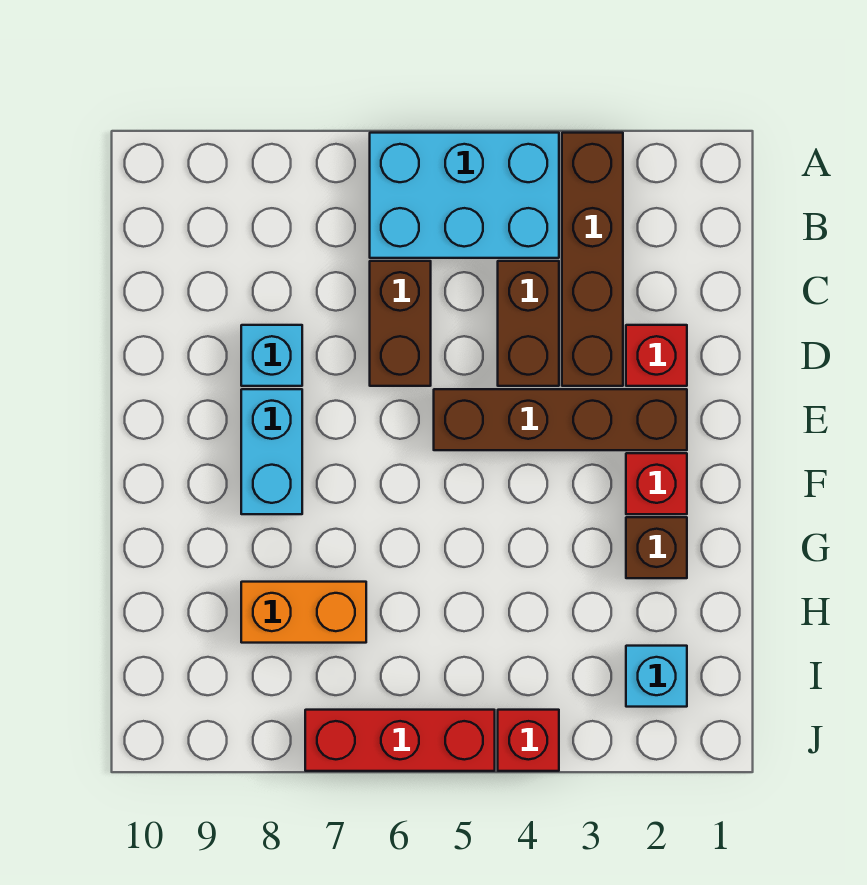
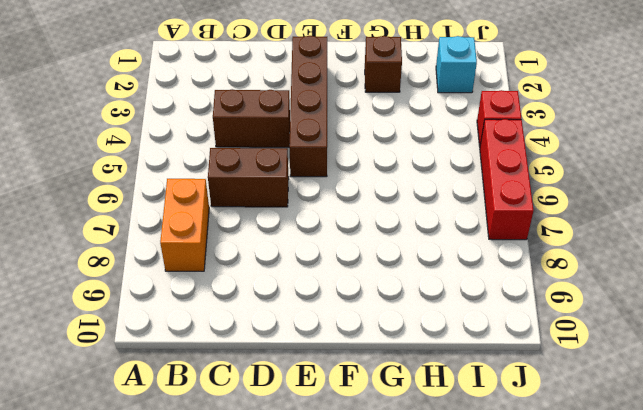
orange brick B7:B8 level 1 -> orange brick H7:H8 level 1
none -> brown brick A3:D3 level 1
none -> cyan brick A4:B6 level 1
none -> red brick D2 level 1

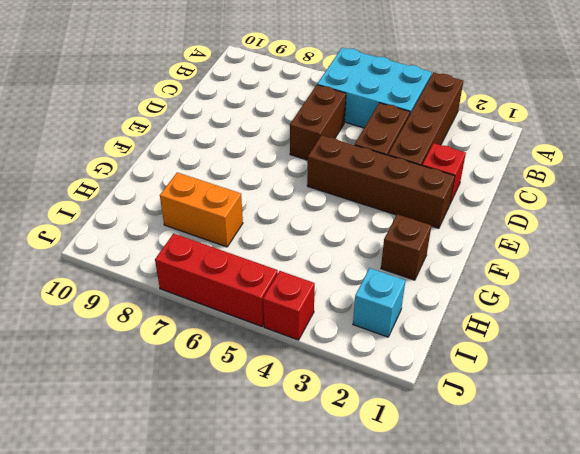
none -> cyan brick D8 level 1
none -> cyan brick E8:F8 level 1
none -> red brick F2 level 1

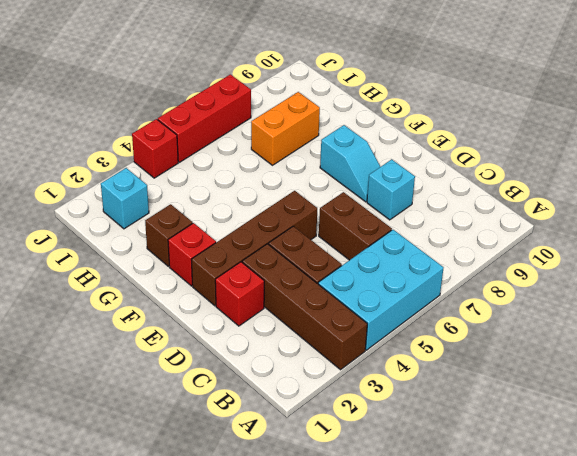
cyan slope E8:F8 level 1 top F -> cyan brick E8:F8 level 1

